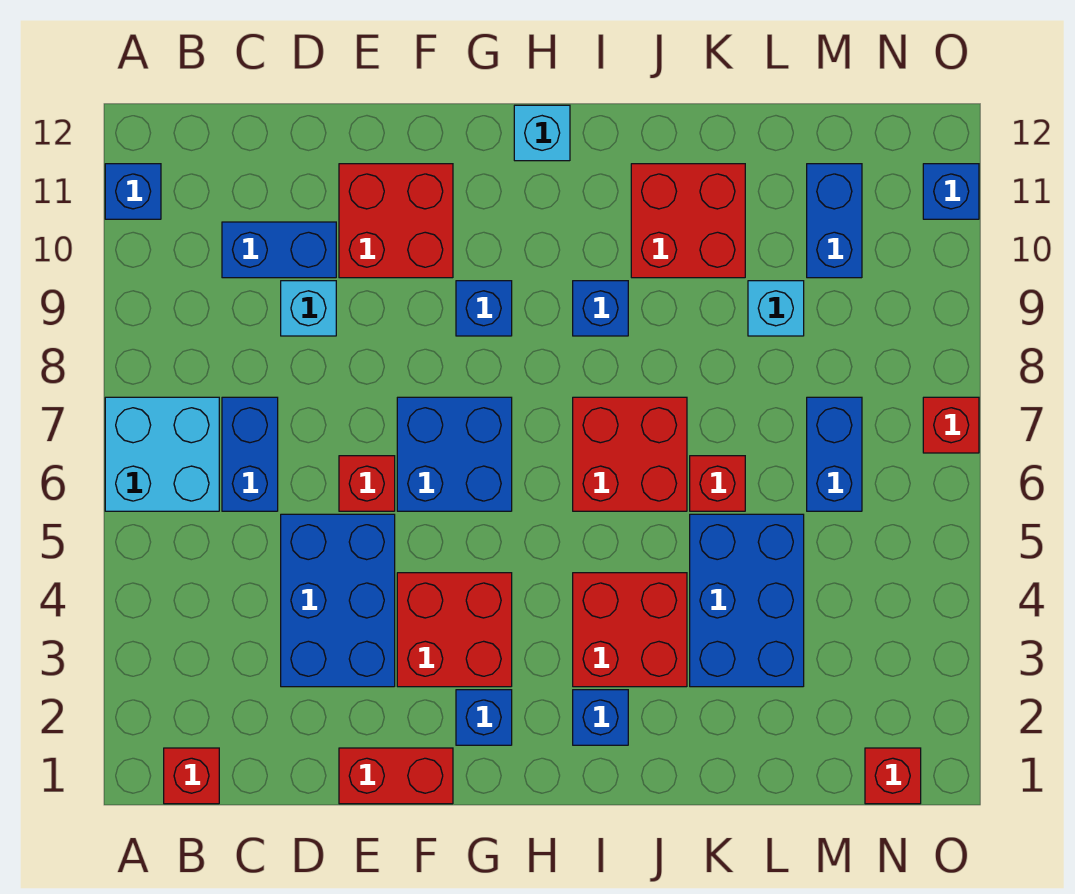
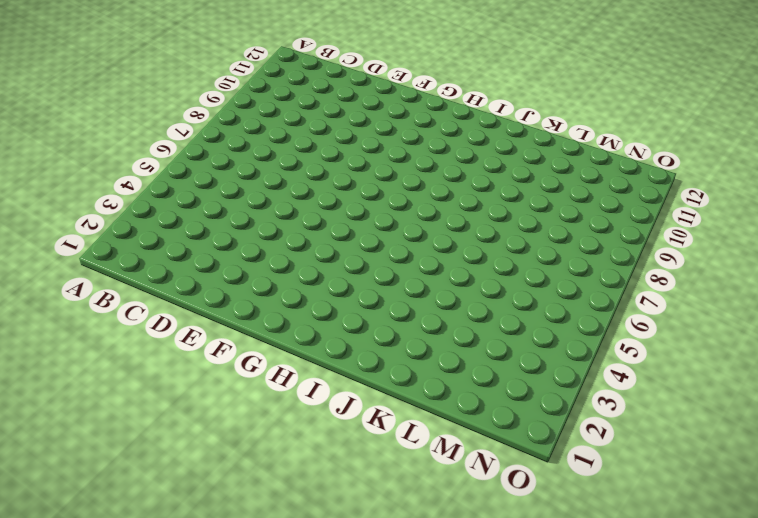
none -> cyan brick A6:B7 level 1
none -> blue brick A11 level 1
none -> red brick B1 level 1

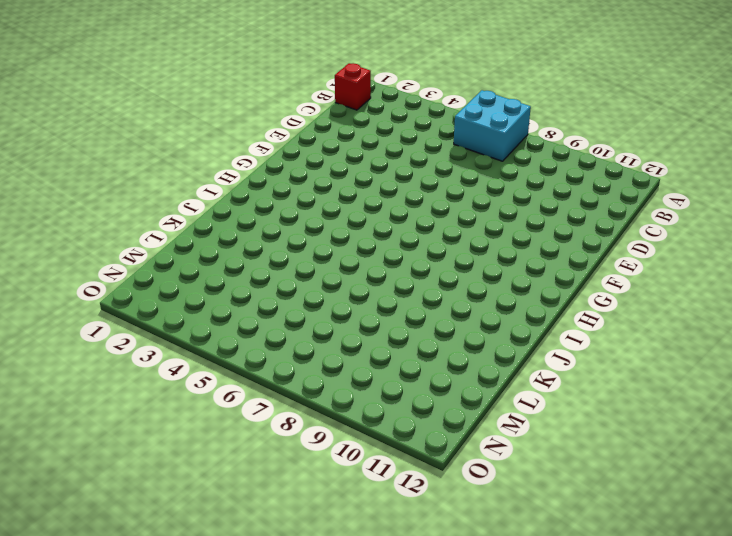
none -> blue brick A11 level 1
none -> blue brick C6:C7 level 1
none -> blue brick C10:D10 level 1

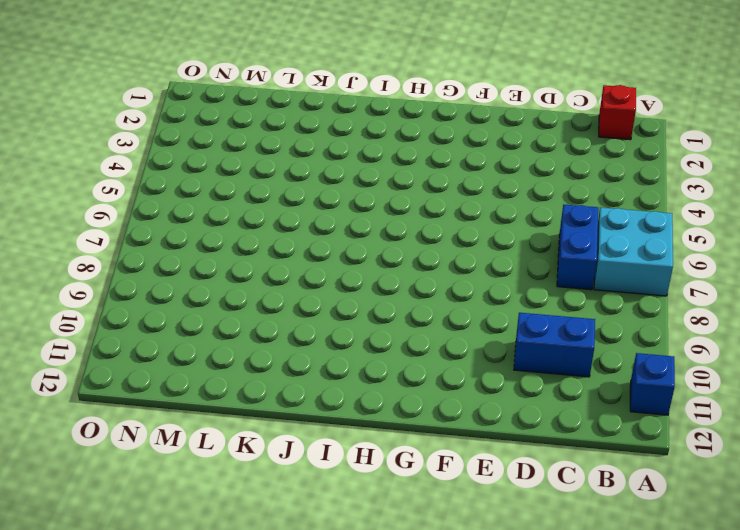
none -> blue brick D3:E5 level 1
none -> cyan brick D9 level 1
none -> red brick E1:F1 level 1

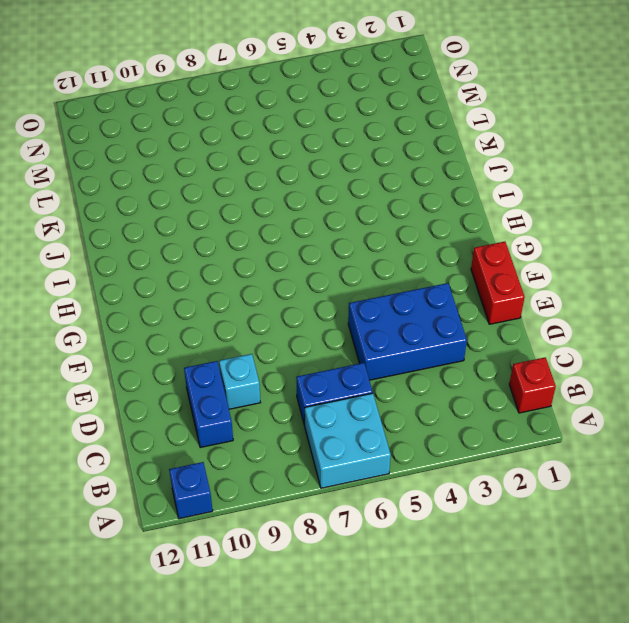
none -> red brick E6 level 1
none -> red brick E10:F11 level 1
none -> red brick F3:G4 level 1

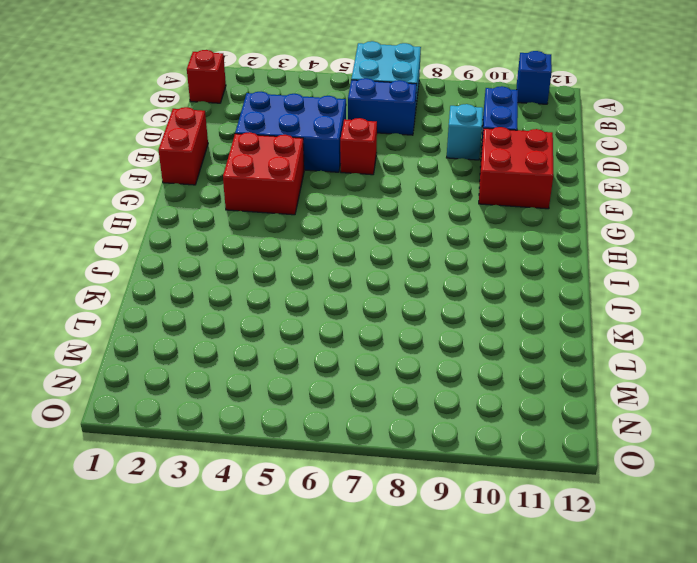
none -> blue brick F6:G7 level 1
none -> blue brick G2 level 1
none -> blue brick G9 level 1

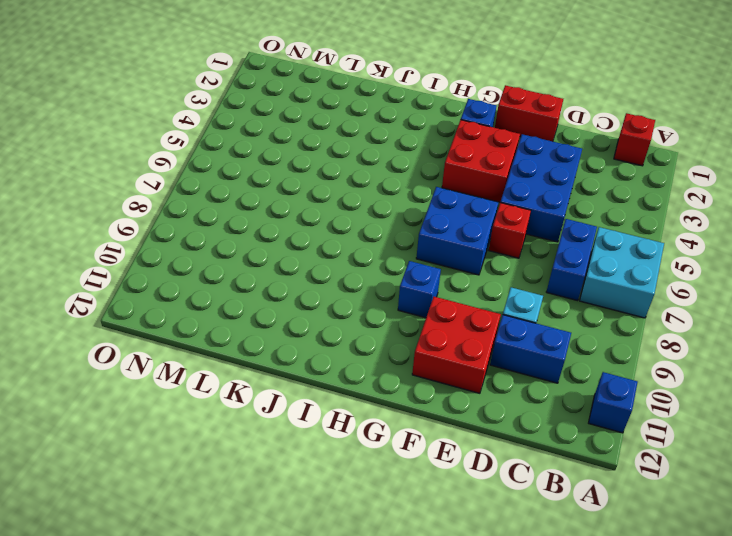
none -> cyan brick H12 level 1
none -> blue brick I2 level 1
none -> red brick I3:J4 level 1

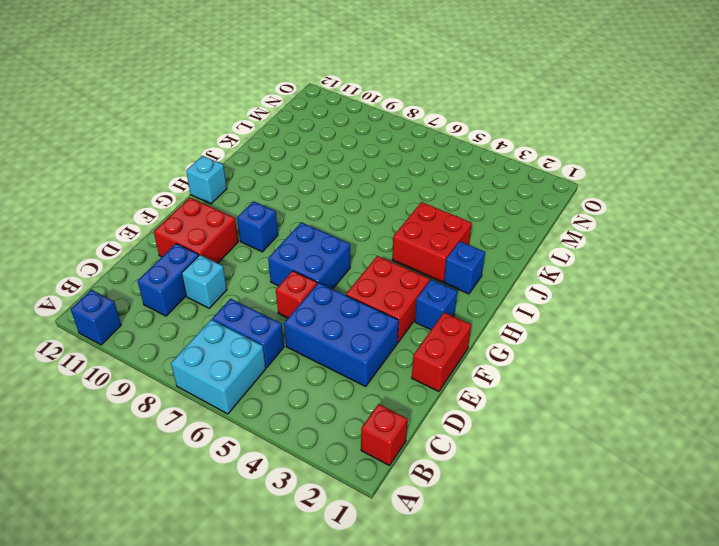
none -> red brick I6:J7 level 1
none -> blue brick I9 level 1
none -> red brick J10:K11 level 1

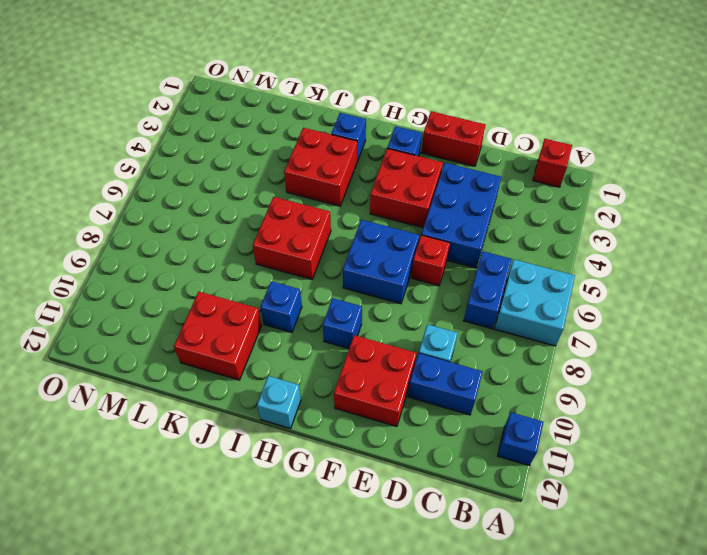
none -> blue brick K3:L5 level 1
none -> red brick K6 level 1
none -> cyan brick L9 level 1

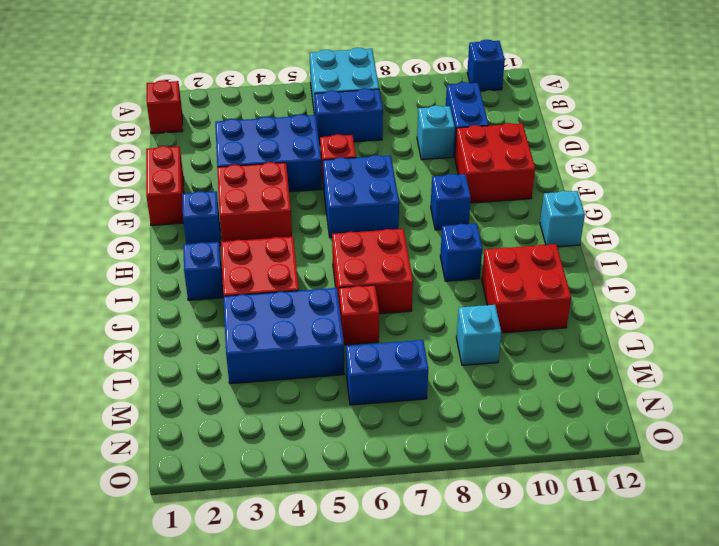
none -> blue brick M10:M11 level 1
none -> red brick N1 level 1
none -> red brick O7 level 1

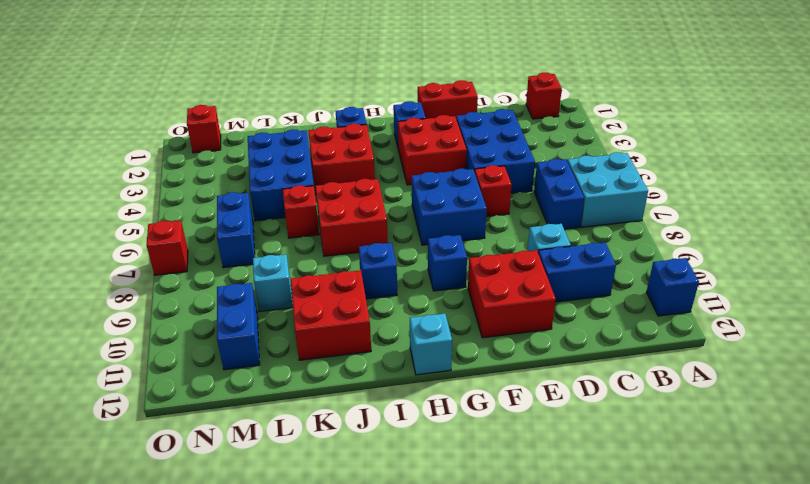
none -> blue brick O11 level 1

